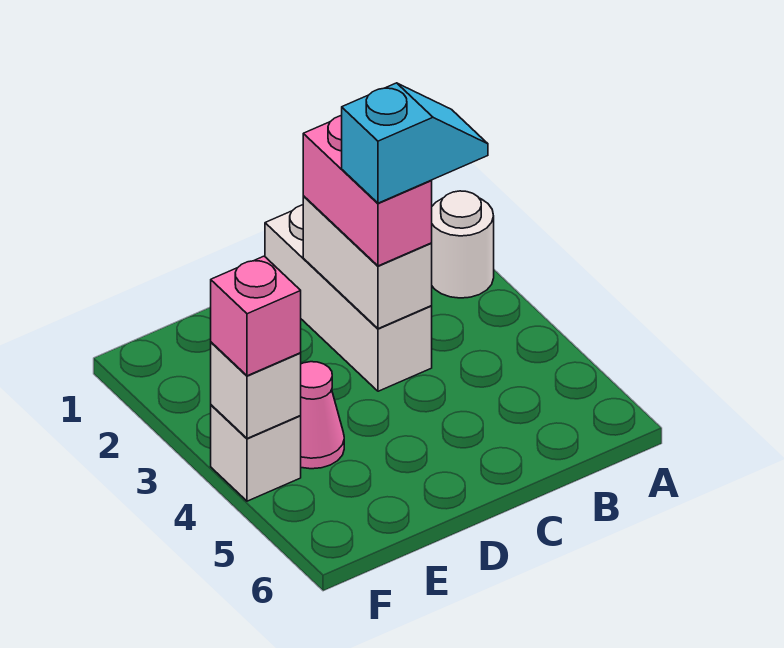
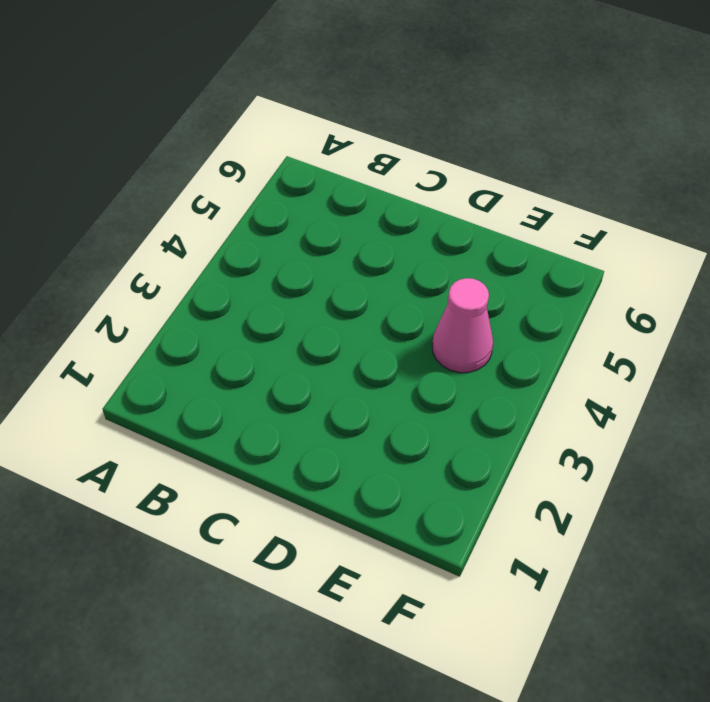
none -> white round brick A2 level 1
none -> white brick C1:C3 level 1

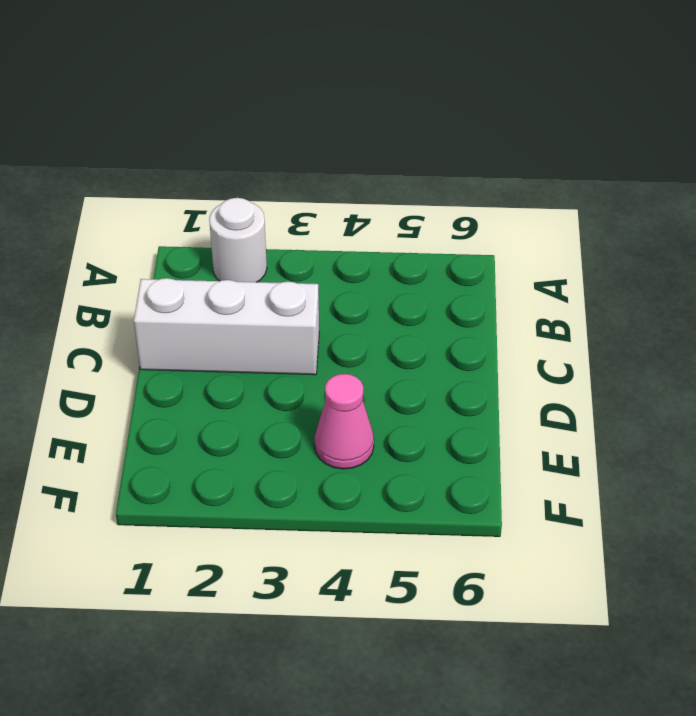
none -> white brick F4 level 1
none -> white brick C2:C3 level 2

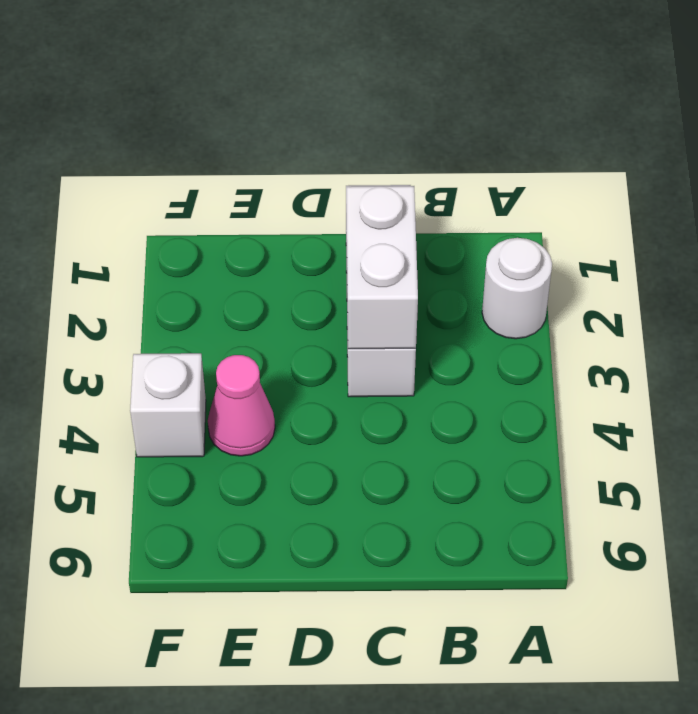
none -> white brick F4 level 2
none -> pink brick C2:C3 level 3

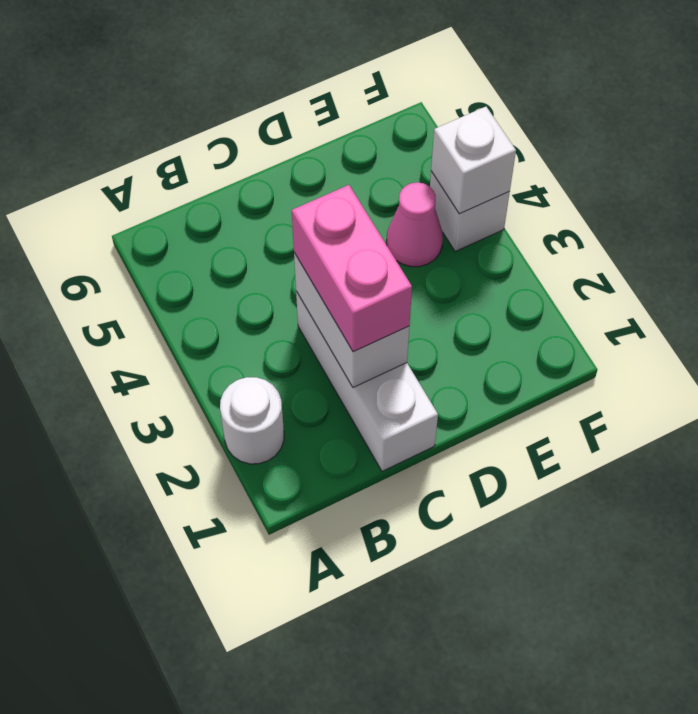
none -> pink brick F4 level 3
none -> cyan slope B3:C3 level 4 top C

